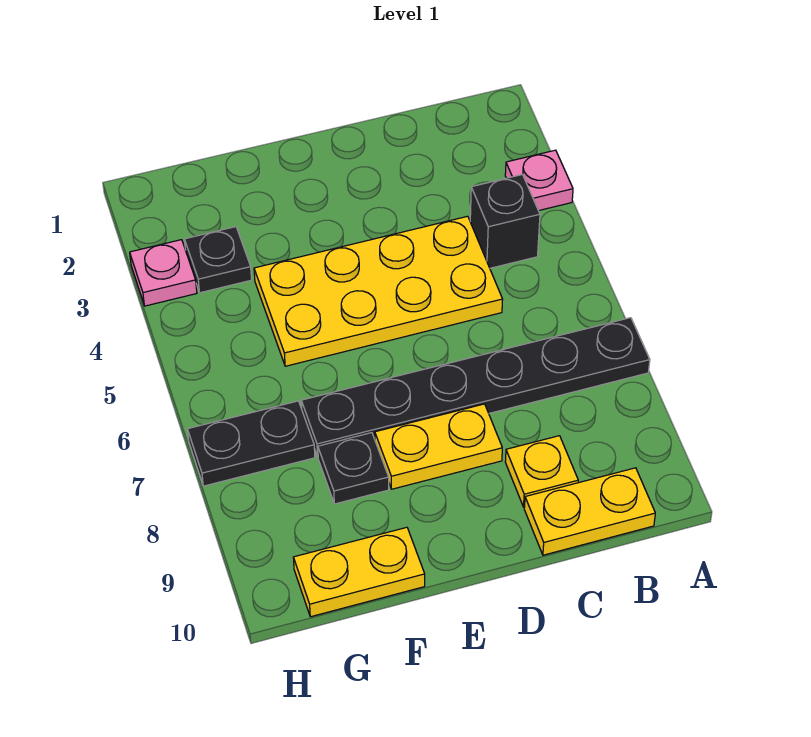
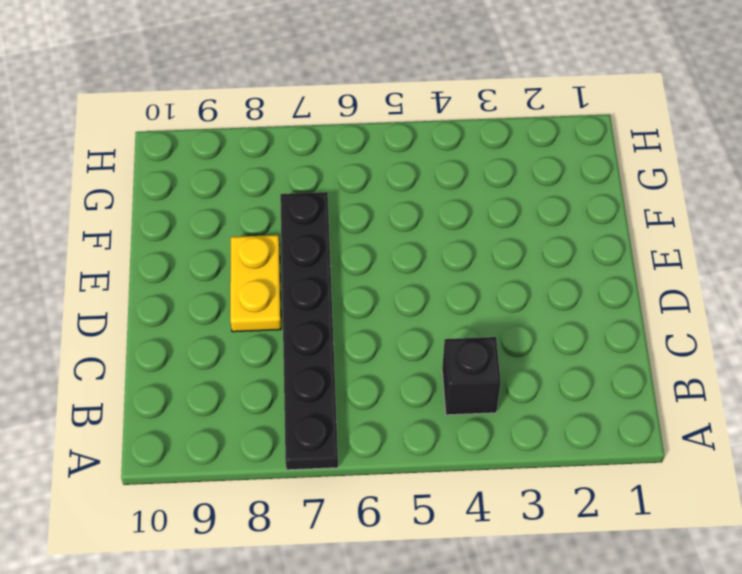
none -> pink plate A3 level 1
none -> yellow plate B10:C10 level 1
none -> yellow plate C4:F5 level 1

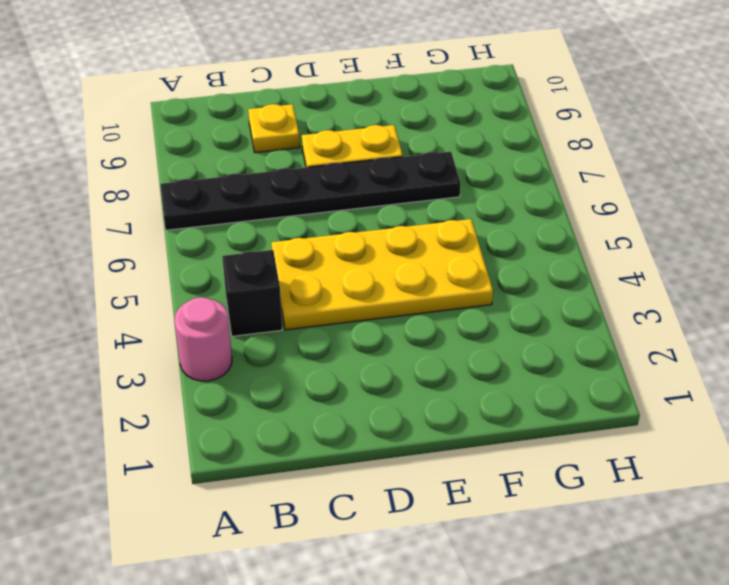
pink round brick A3 level 1 -> pink plate A3 level 1
none -> yellow plate B10:C10 level 1
none -> black plate F8 level 1
none -> yellow plate F10:G10 level 1

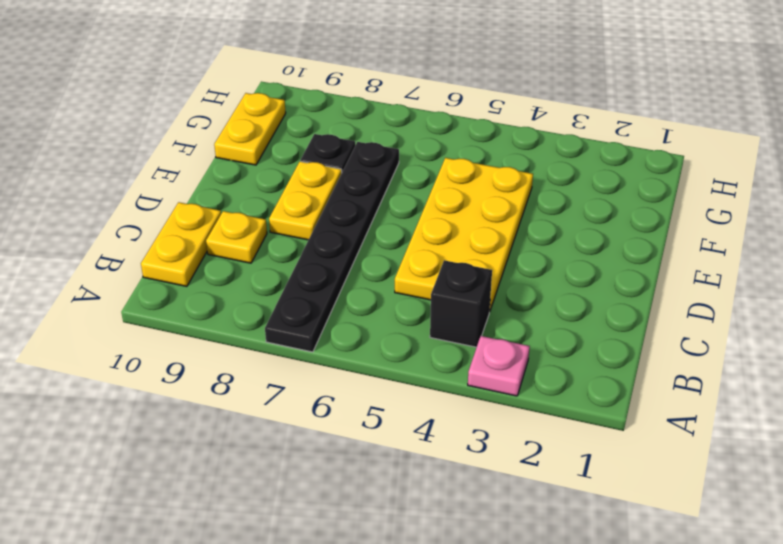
none -> black plate G3 level 1
none -> black plate G7:H7 level 1
none -> pink plate H3 level 1

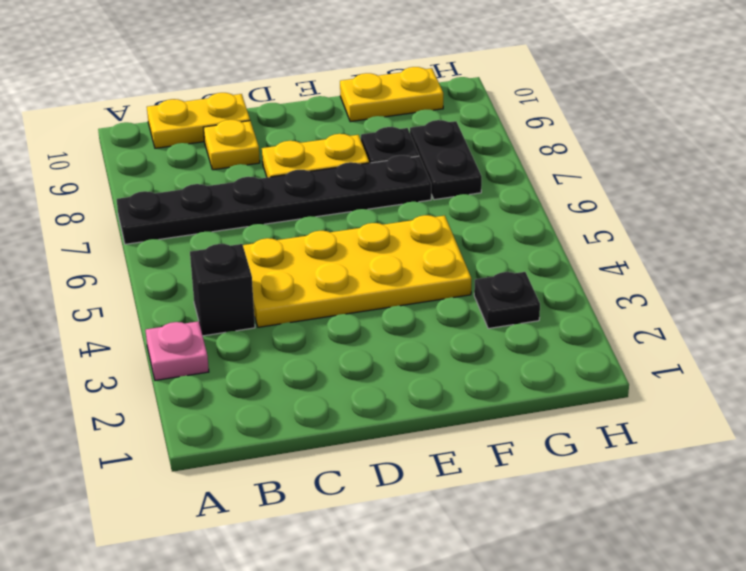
black plate G7:G8 level 1 -> black plate G7:H7 level 1
none -> pink plate H3 level 1

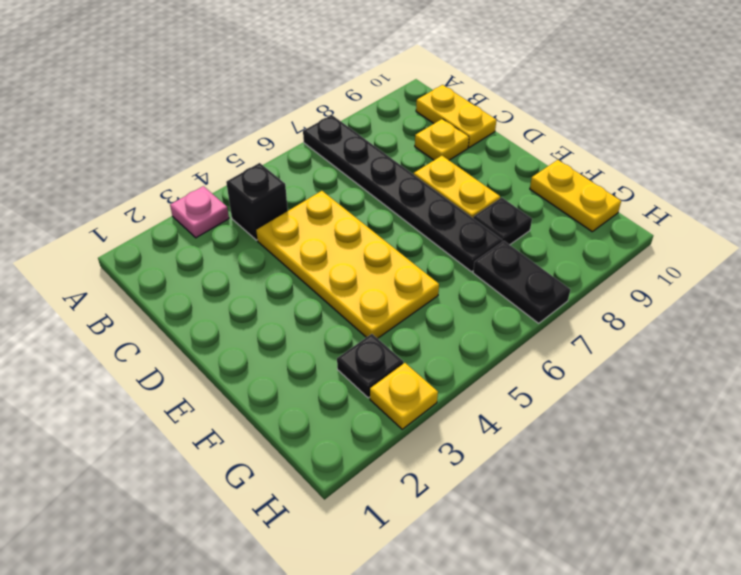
yellow plate H3 level 1 -> pink plate H3 level 1

